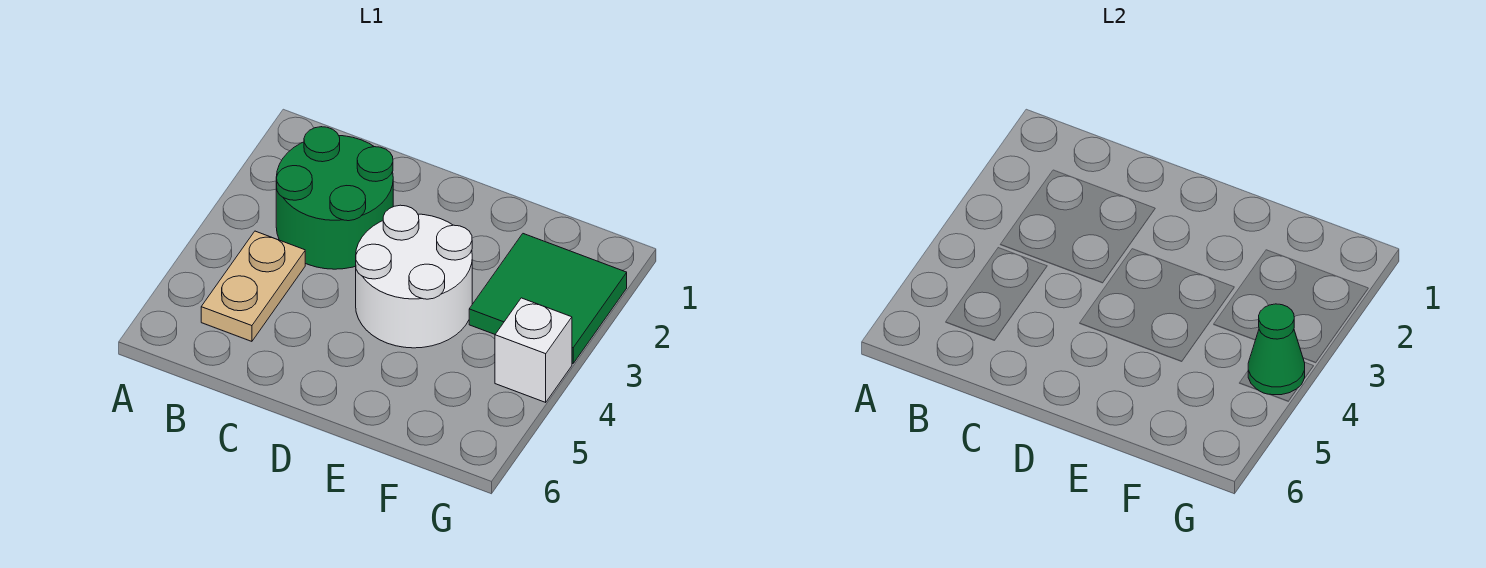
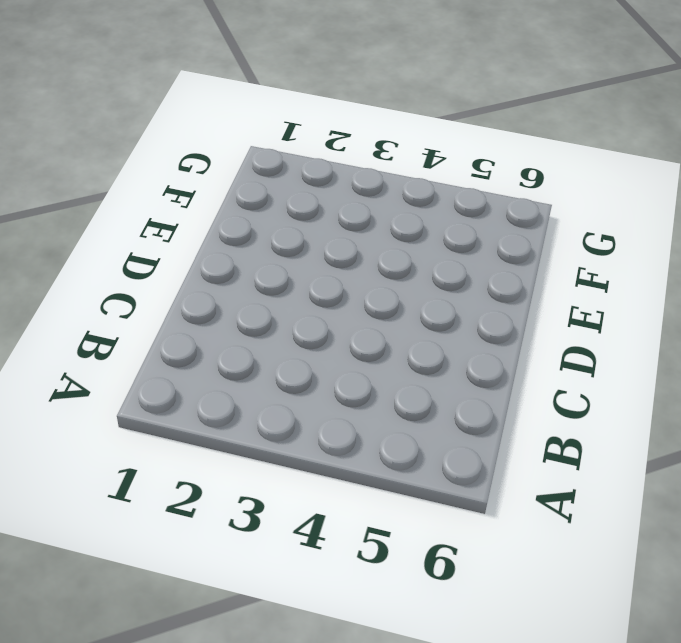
none -> green round brick B2:C3 level 1
none -> tan plate B4:B5 level 1

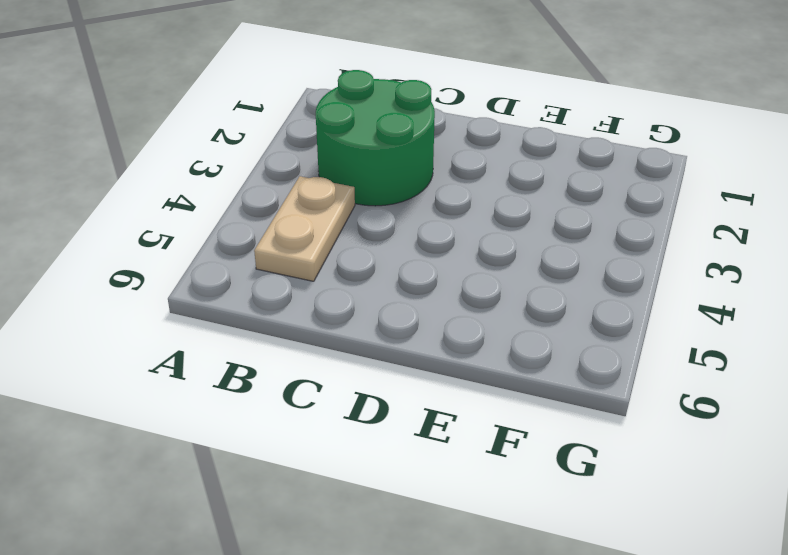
none -> white round brick D3:E4 level 1
none -> green tile F2:G3 level 1

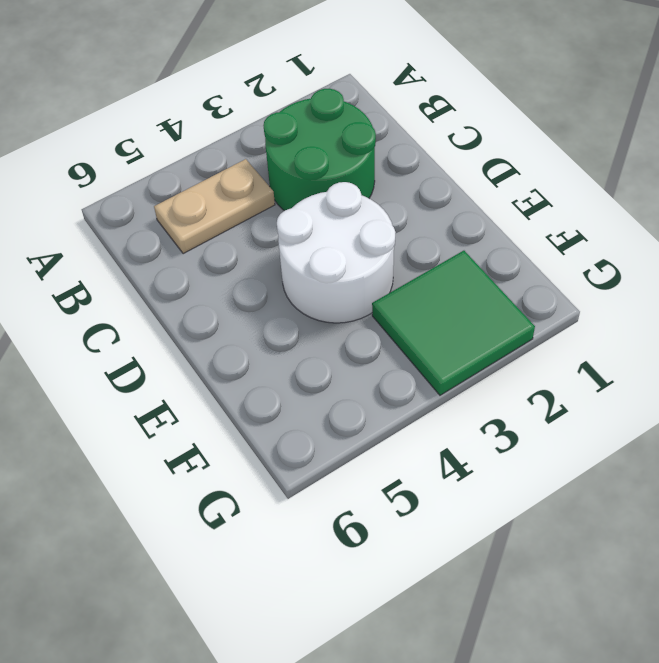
none -> white brick G4 level 1
none -> green cone G4 level 2

